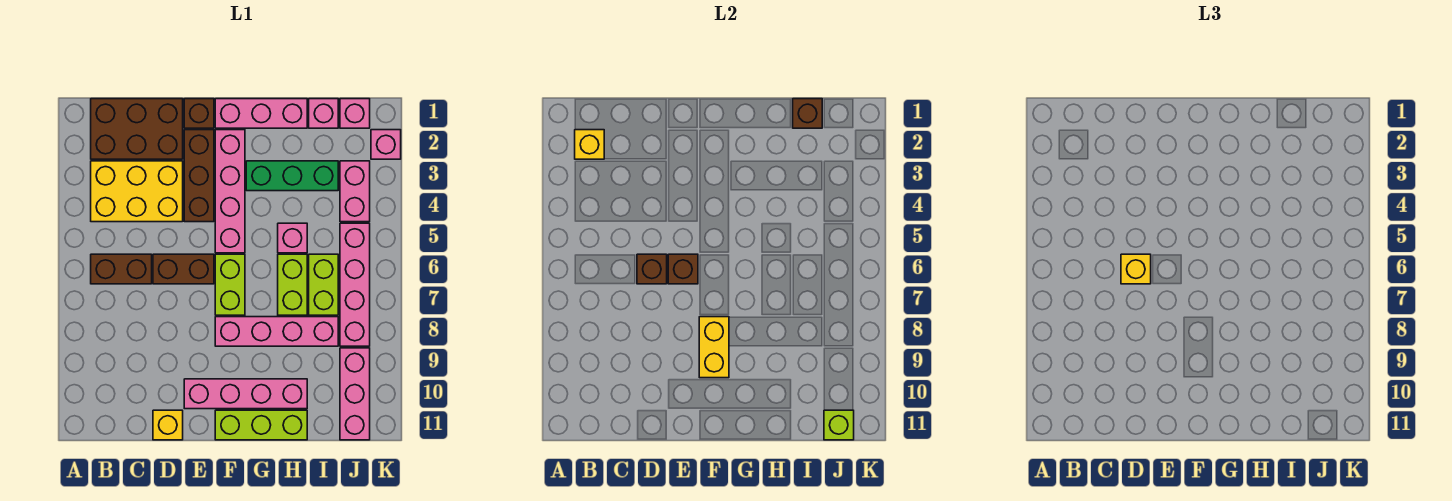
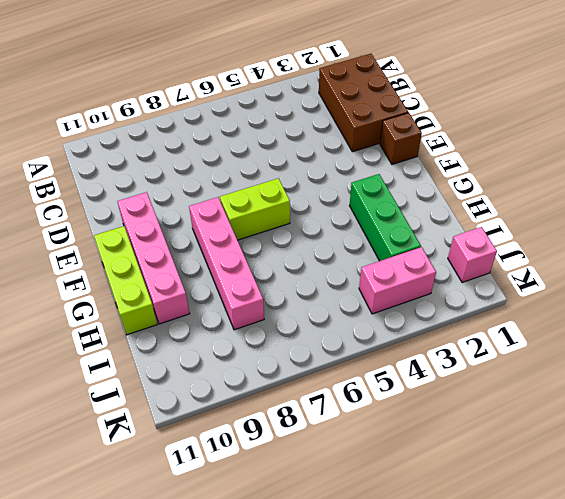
none -> yellow brick B3:D4 level 1
none -> brown brick B6:C6 level 1
none -> brown brick D6:E6 level 1
none -> yellow brick D11 level 1

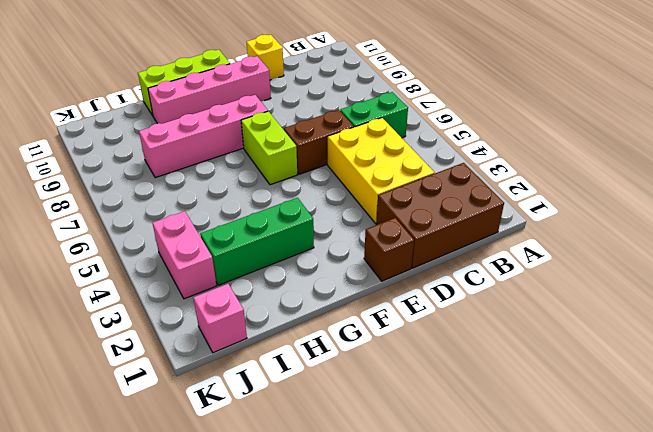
green brick B6:C6 level 1 -> brown brick B6:C6 level 1
yellow brick C3:D5 level 1 -> yellow brick B3:D4 level 1
none -> brown brick E2:E4 level 1
none -> pink brick F1:H1 level 1
none -> pink brick F2:F5 level 1
none -> pink brick H5 level 1

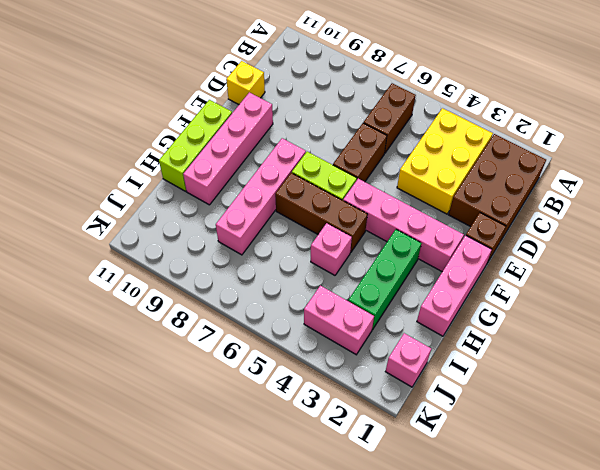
brown brick G5:G7 level 1 -> brown brick E2:E4 level 1
none -> lime brick H6:H7 level 1
none -> pink brick I1 level 1
none -> lime brick I6:I7 level 1
none -> pink brick J5:J8 level 1

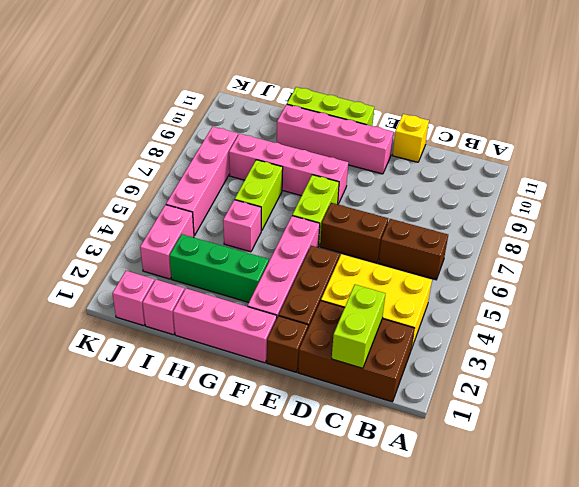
lime brick C1:C2 level 2 -> lime brick I6:I7 level 1
none -> pink brick J9:J11 level 1
none -> pink brick K2 level 1
none -> yellow brick B2 level 2
none -> brown brick D6 level 2

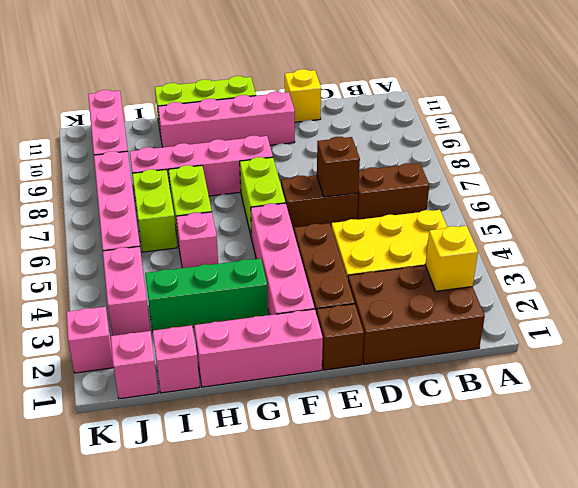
none -> brown brick E6 level 2
none -> yellow brick F8:F9 level 2
none -> brown brick I1 level 2
none -> lime brick J11 level 2

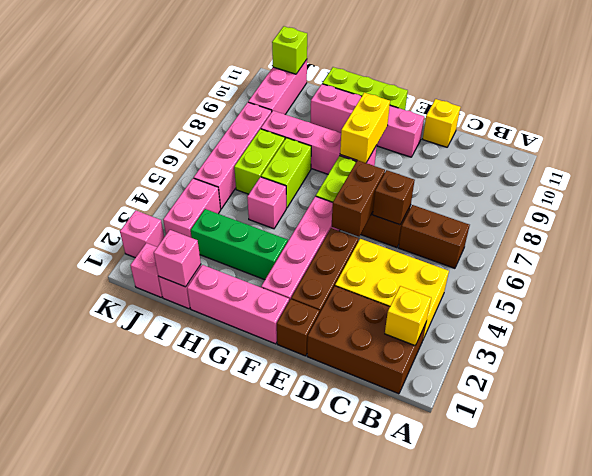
brown brick E5:E6 level 2 -> brown brick E6 level 2
pink brick I1 level 2 -> brown brick I1 level 2
none -> yellow brick D6 level 3

